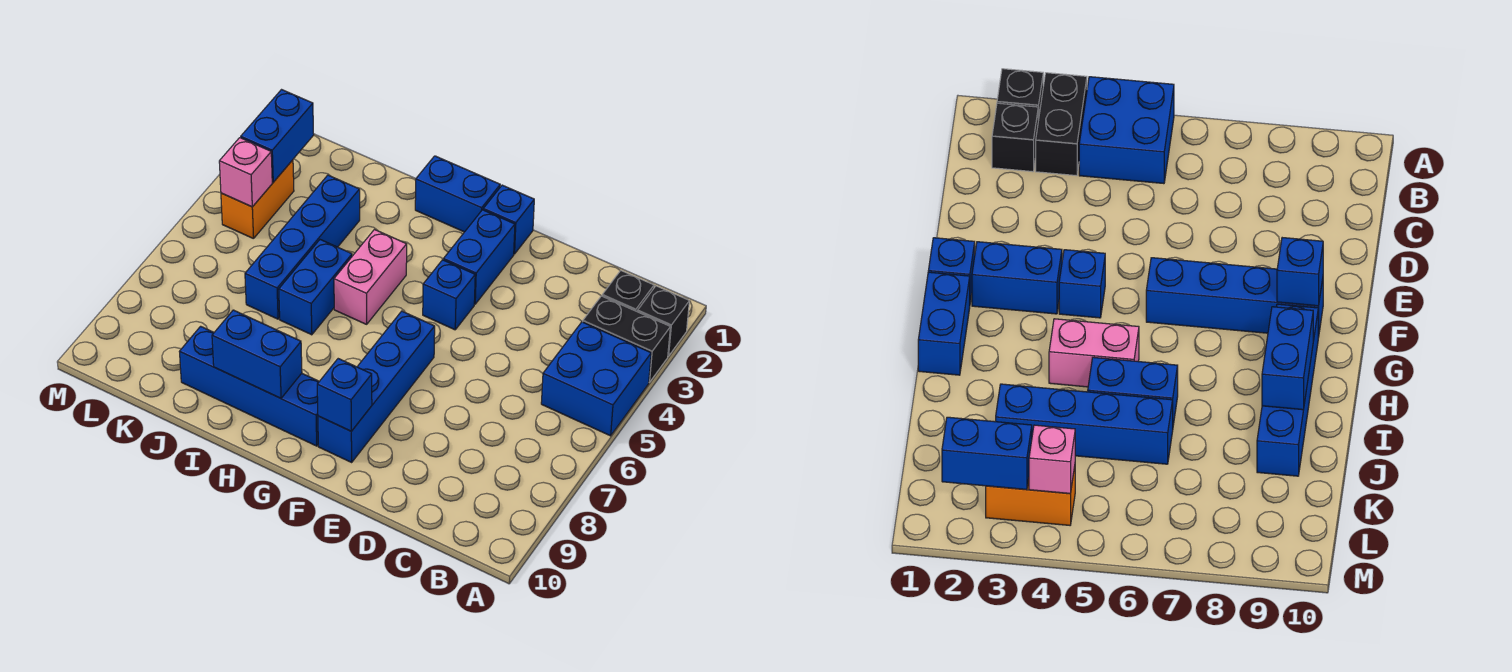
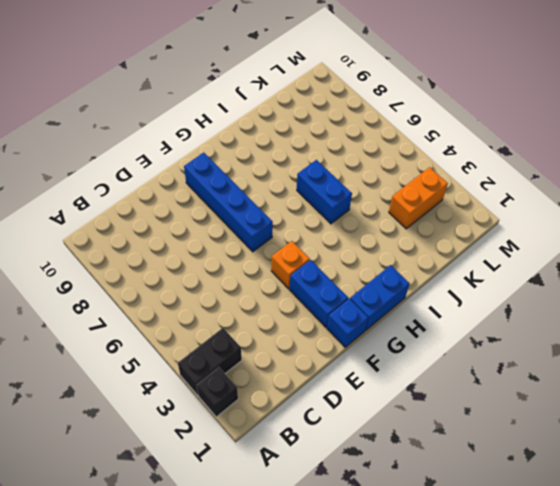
orange brick F4 level 1 -> blue brick F4 level 1
orange brick K3:L3 level 1 -> orange brick L3:L4 level 1
none -> blue brick A4:B5 level 1
none -> black brick B2 level 1
none -> blue brick G9:J9 level 1

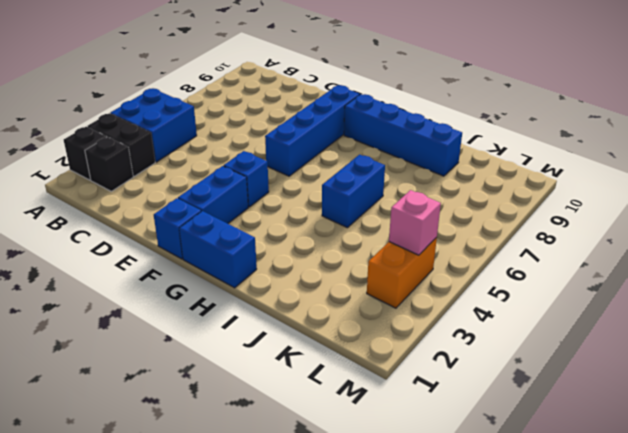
none -> pink brick H4:H5 level 1
none -> blue brick J3:J6 level 1
none -> blue brick F9 level 2

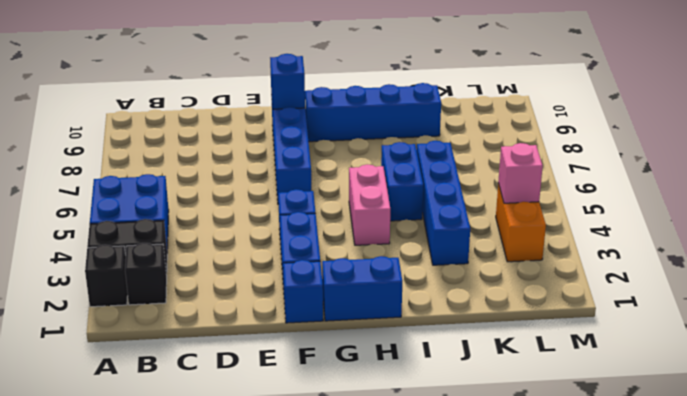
none -> blue brick H9:I9 level 2
none -> blue brick L2:L3 level 2

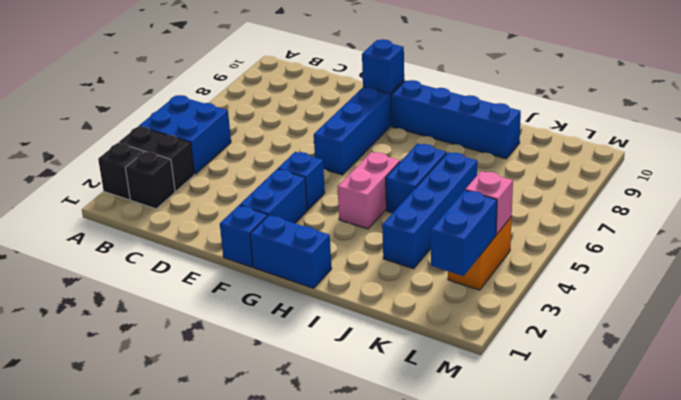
none -> blue brick H9:I9 level 2

